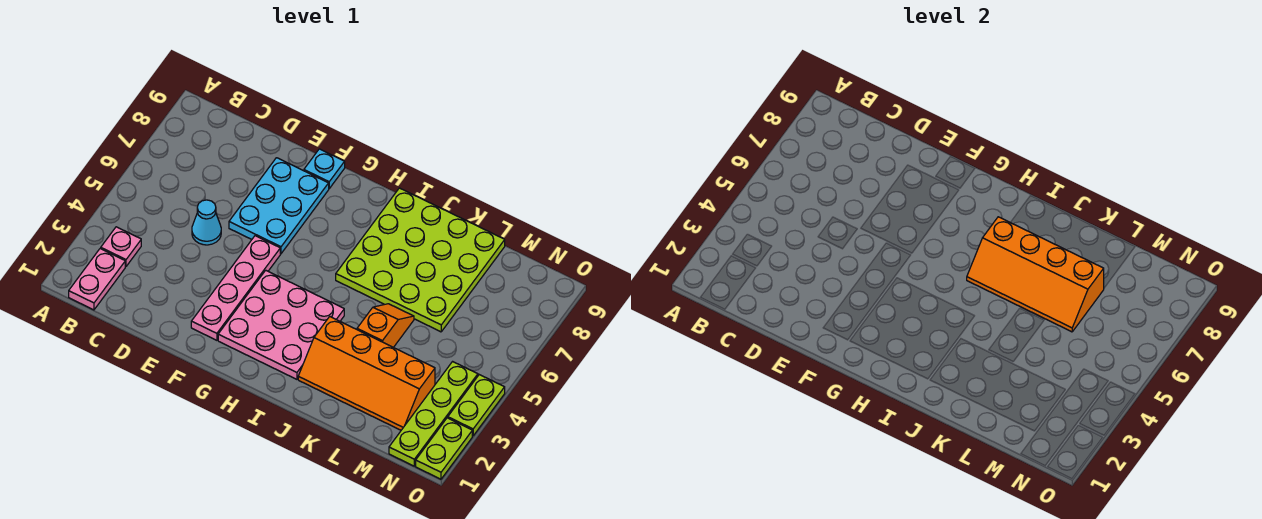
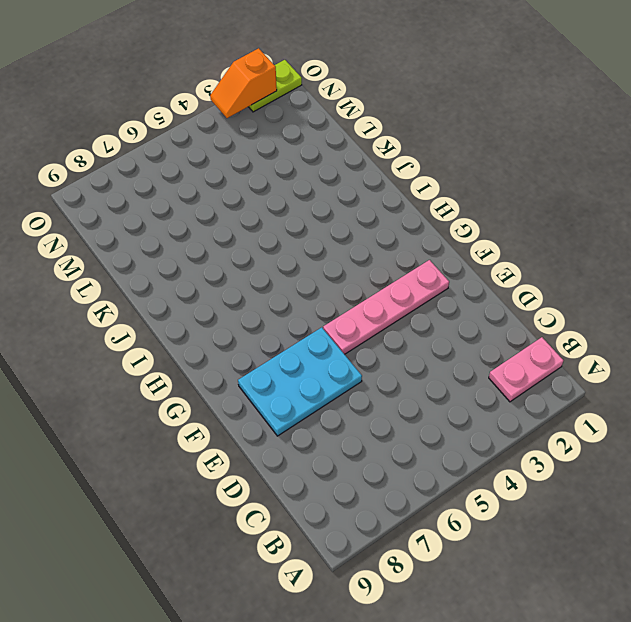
orange slope O2:O3 level 2 top 2 -> orange slope K4:K5 level 1 top 4
none -> pink plate B3 level 1
none -> cyan cone D5 level 1
none -> cyan plate F9 level 1

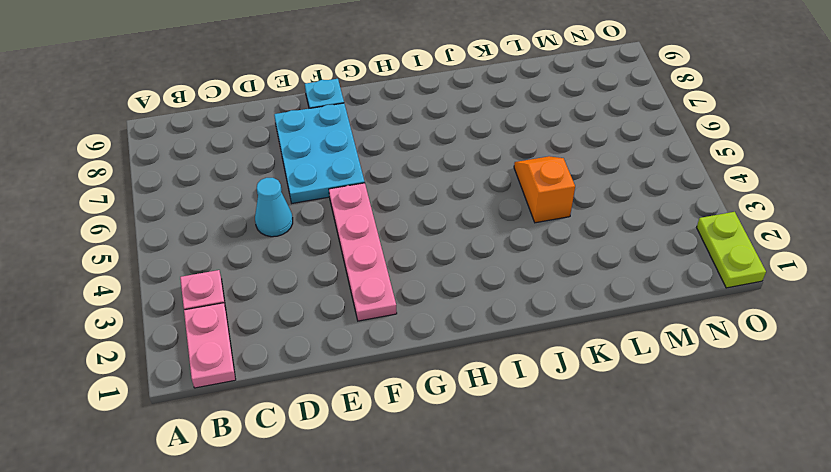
none -> pink plate G2:I4 level 1
none -> lime plate I6:L9 level 1
none -> orange slope J2:M3 level 1 top 3

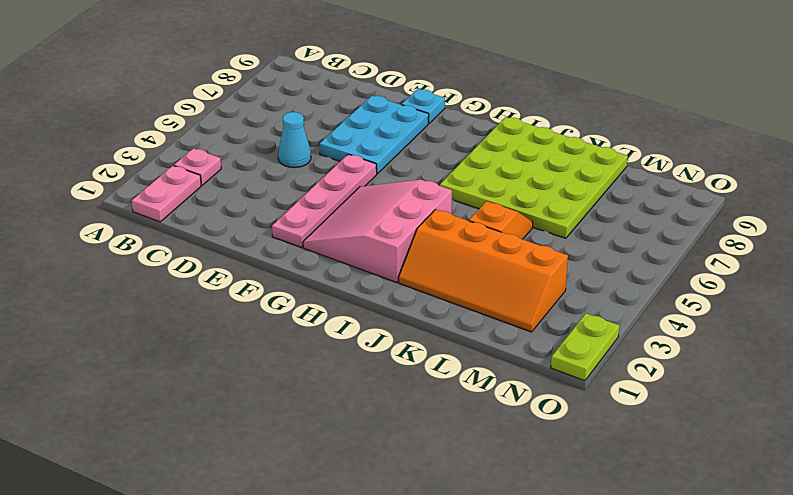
pink slope G2:I4 level 1 top I -> pink plate G2:I4 level 1
none -> lime plate N1:N4 level 1
none -> lime plate O3:O4 level 1
none -> orange slope I6:L7 level 2 top 7

